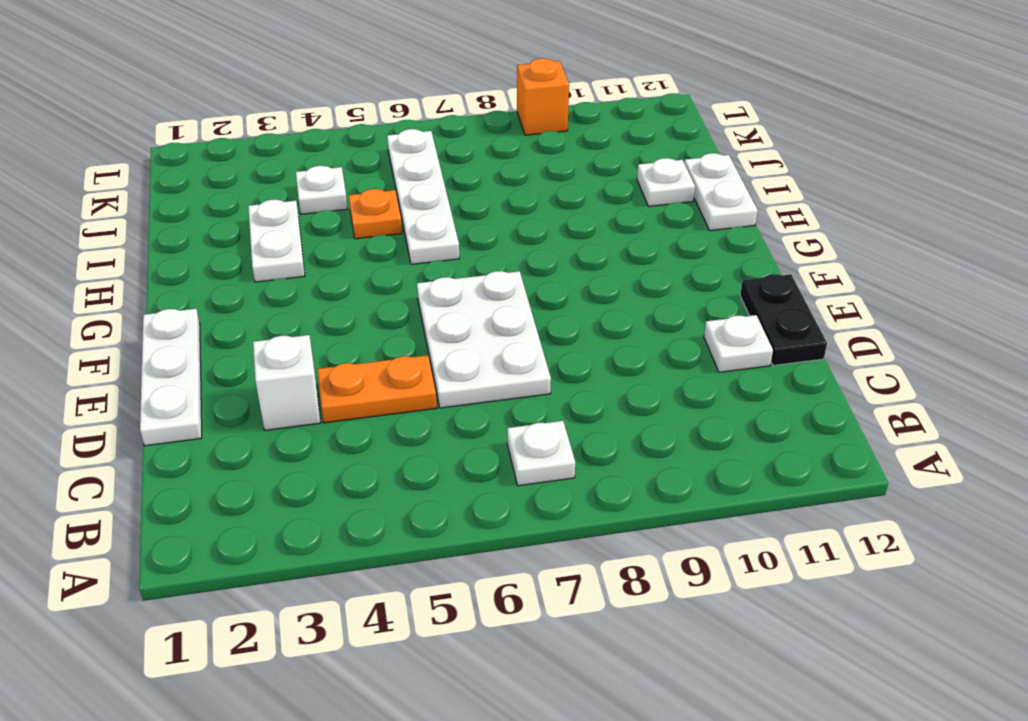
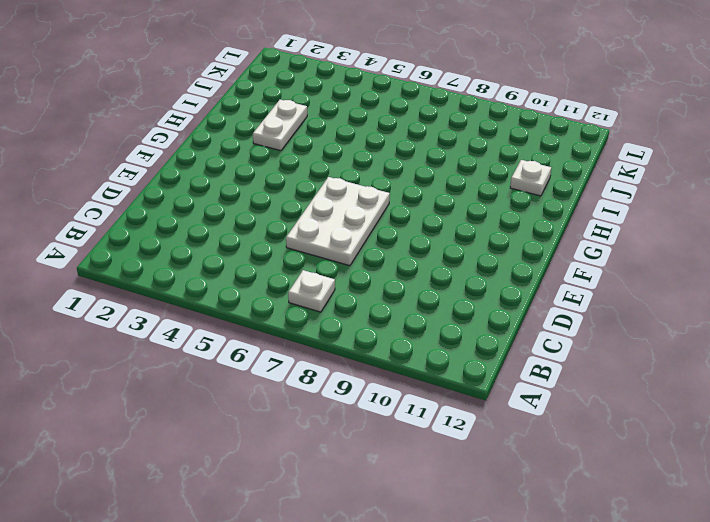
none -> white plate D1:F1 level 1
none -> white brick D3 level 1
none -> orange plate D4:D5 level 1

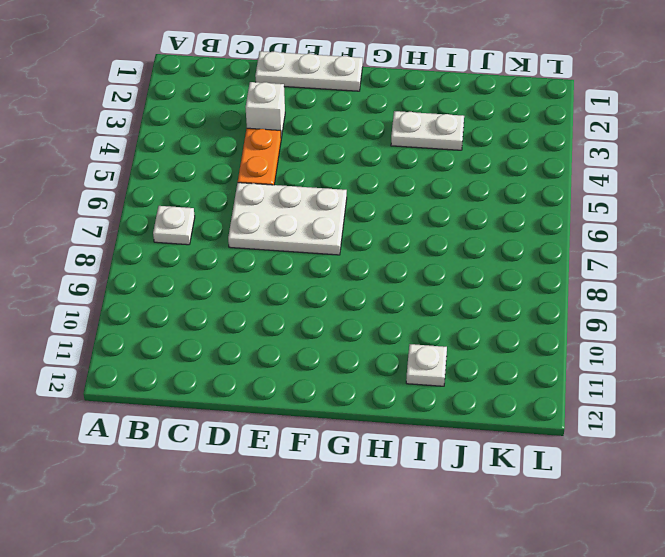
none -> white plate D11 level 1
none -> black plate D12:E12 level 1
none -> white plate H6:K6 level 1

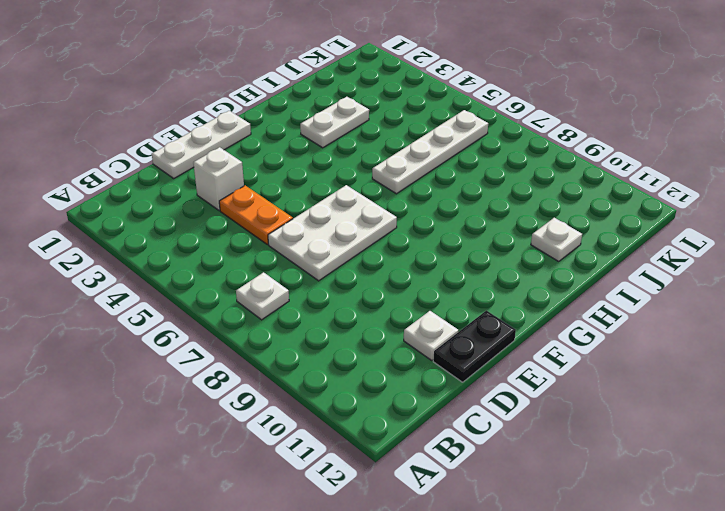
none -> white plate H12:I12 level 1
none -> orange plate I5 level 1
none -> white plate J4 level 1

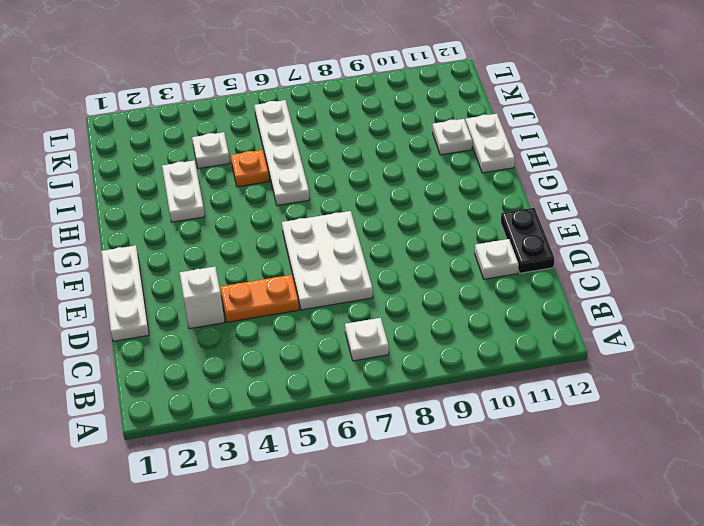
none -> orange brick L9 level 1

